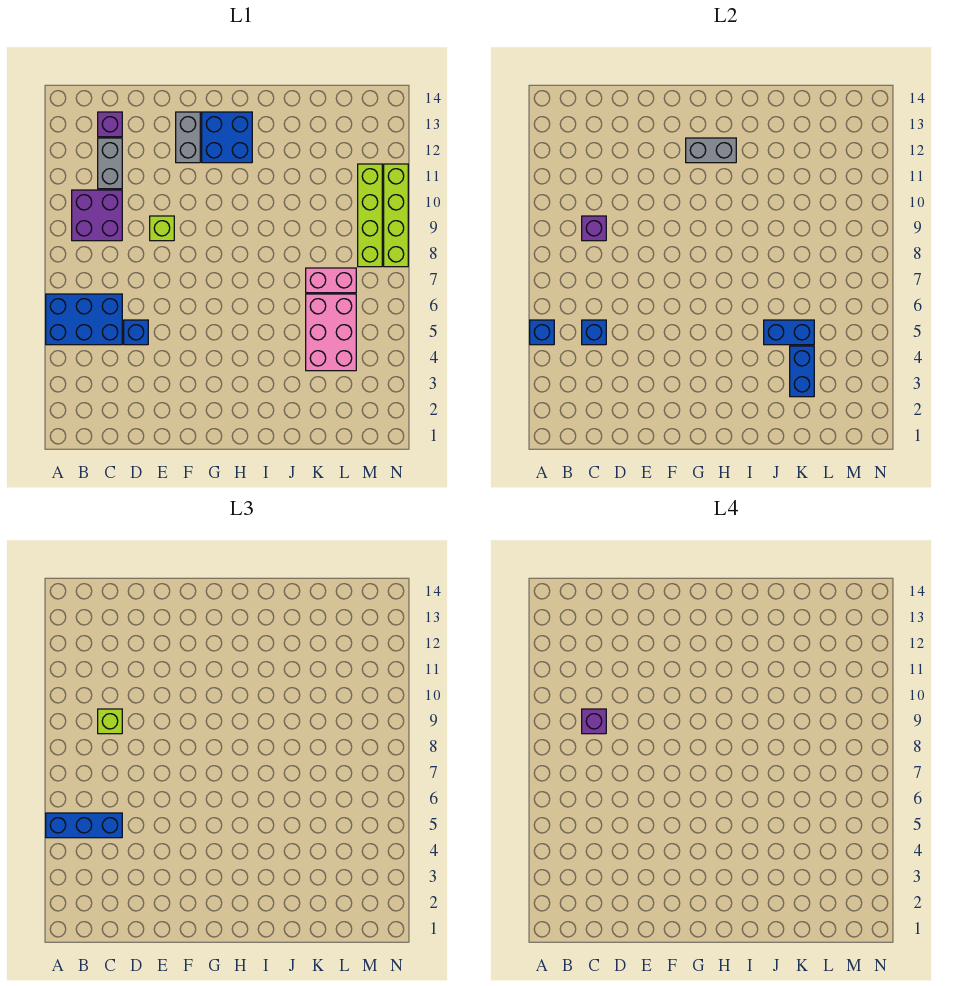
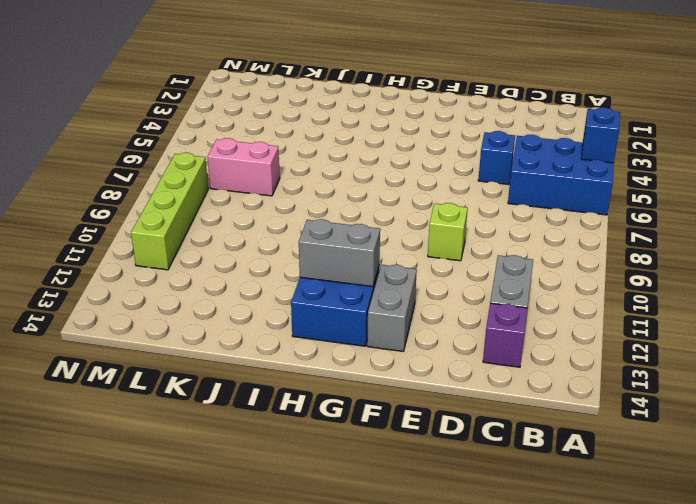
none -> purple brick B9:C10 level 1
none -> pink brick K4:L6 level 1
none -> lime brick N8:N11 level 1

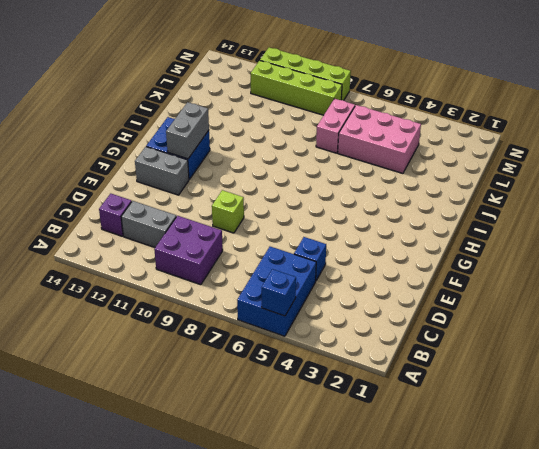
none -> blue brick C5 level 2
none -> purple brick C9 level 2
none -> blue brick J5:K5 level 2

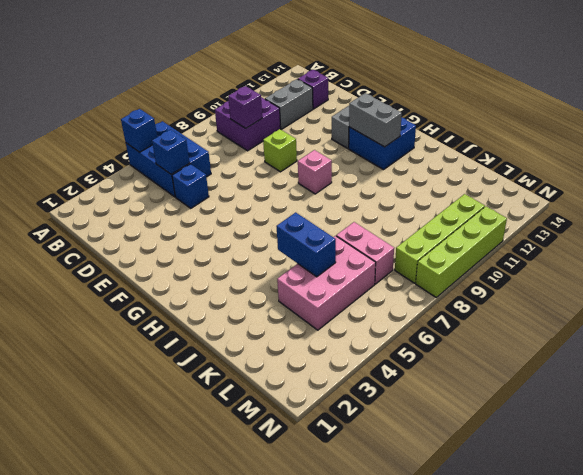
pink brick G9 level 1 -> none
none -> blue brick K3:K4 level 2
none -> blue brick A5:C5 level 3
none -> lime brick C9 level 3

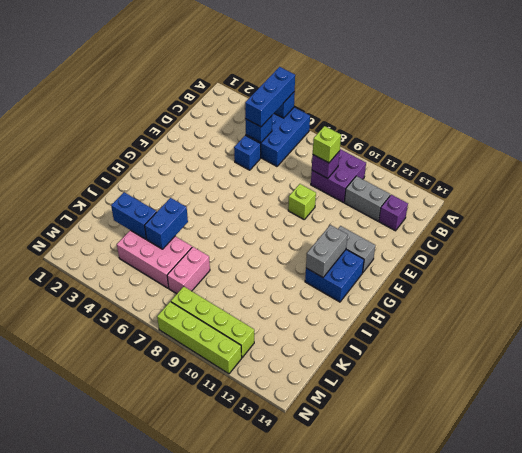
none -> purple brick C9 level 4

